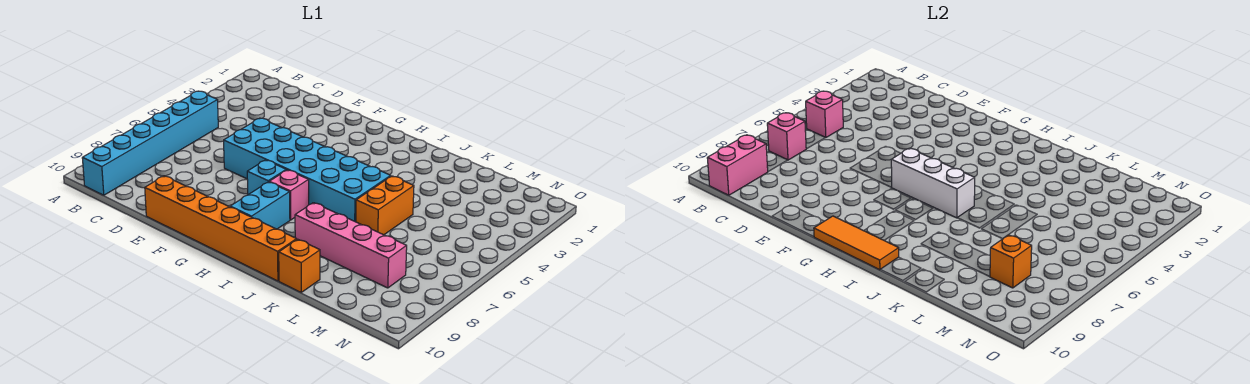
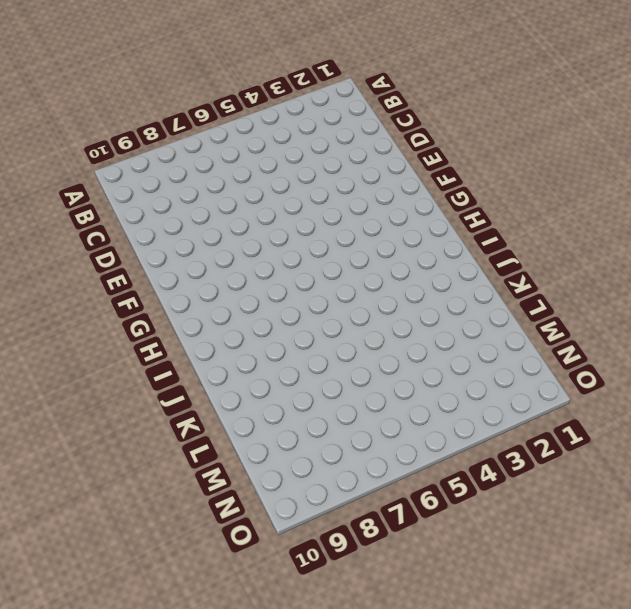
none -> cyan brick B5:B10 level 1
none -> cyan brick E5:J6 level 1
none -> orange brick E10:J10 level 1

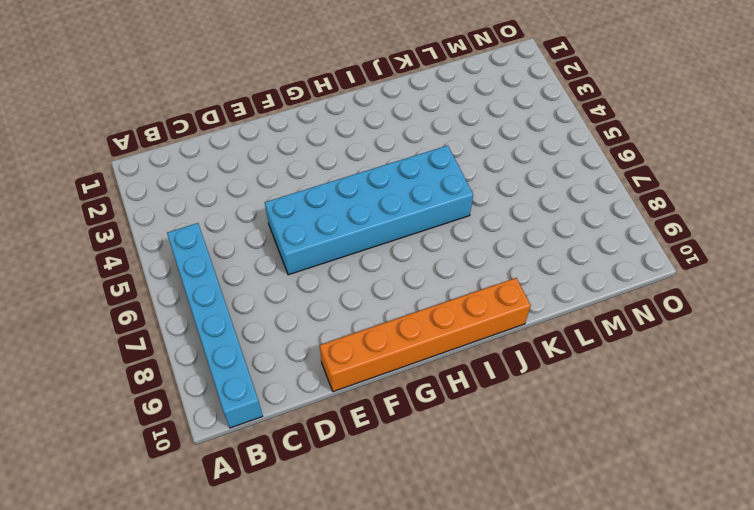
none -> cyan brick G7 level 1
none -> pink brick H7 level 1
none -> cyan brick H8:H9 level 1

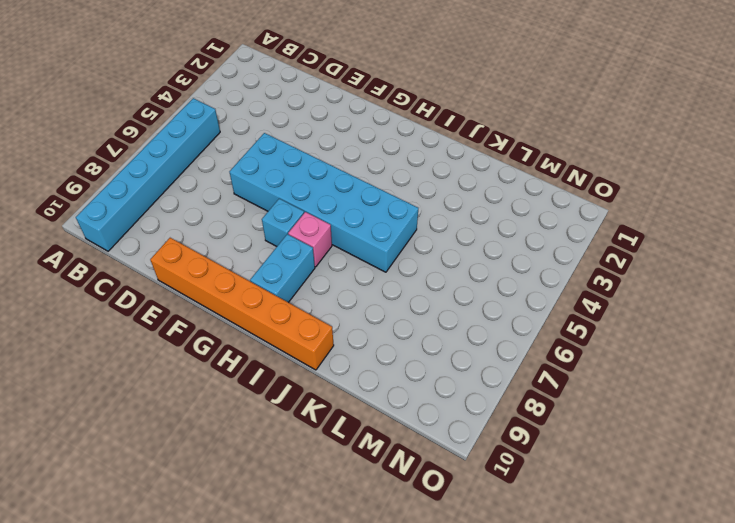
none -> pink brick J8:M8 level 1
none -> orange brick K5:K6 level 1
none -> orange brick K10 level 1

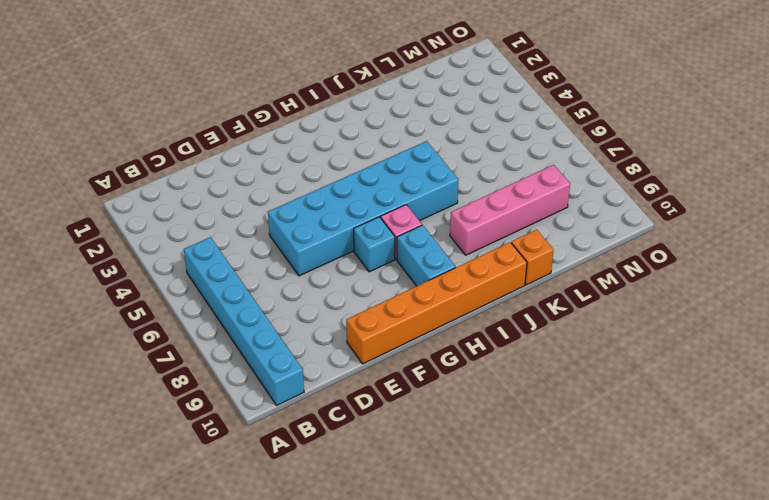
none -> orange brick K5:K6 level 1
none -> pink brick B5 level 2
none -> pink brick B7 level 2

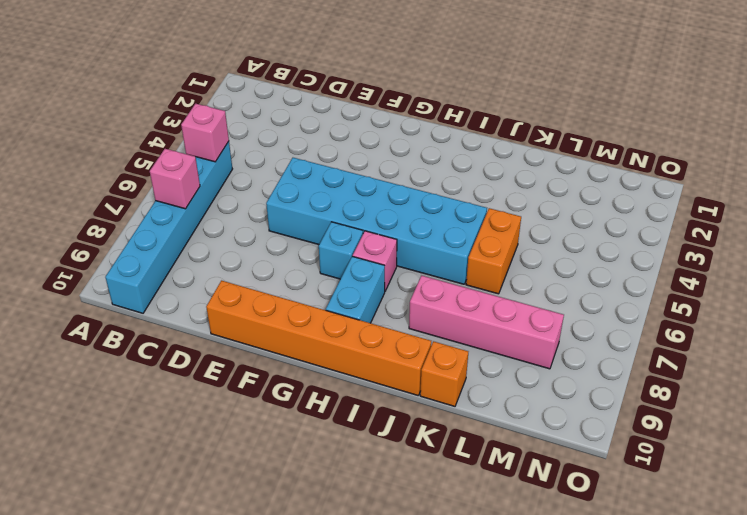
none -> pink brick B9:B10 level 2
none -> white brick G6:I6 level 2
none -> orange tile G10:I10 level 2

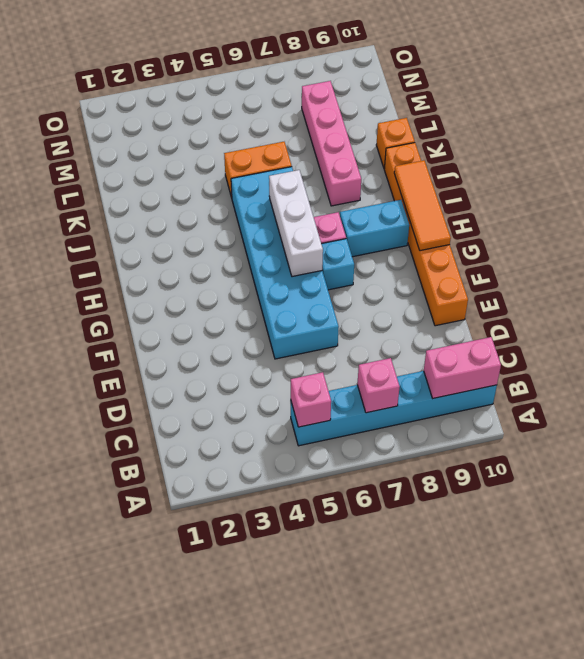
none -> orange brick M8 level 2

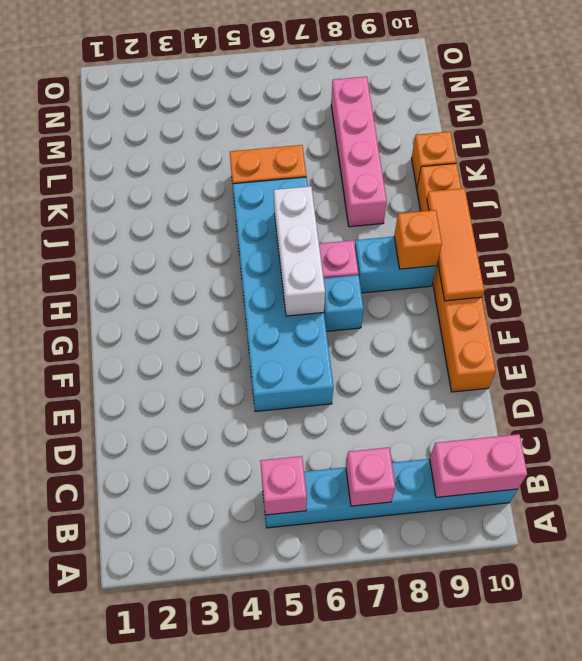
orange brick H9 level 2 -> orange brick M8 level 2

